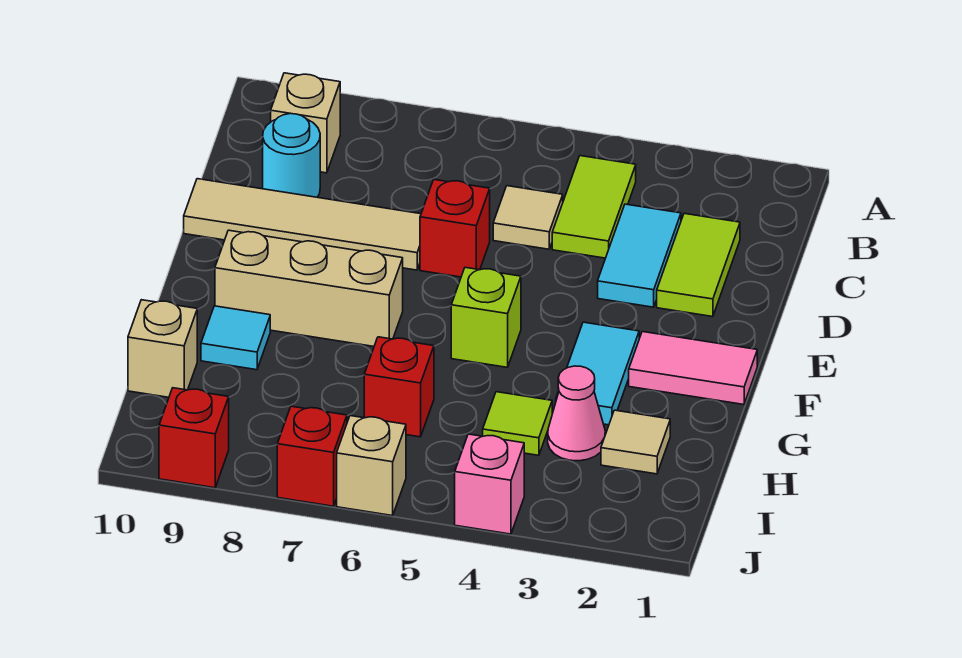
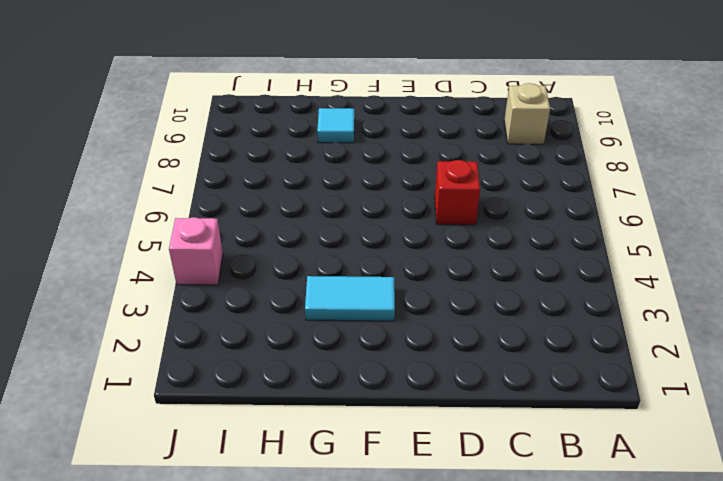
none -> lime tile B4:C4 level 1
none -> lime tile C2:D2 level 1
none -> cyan tile C3:D3 level 1

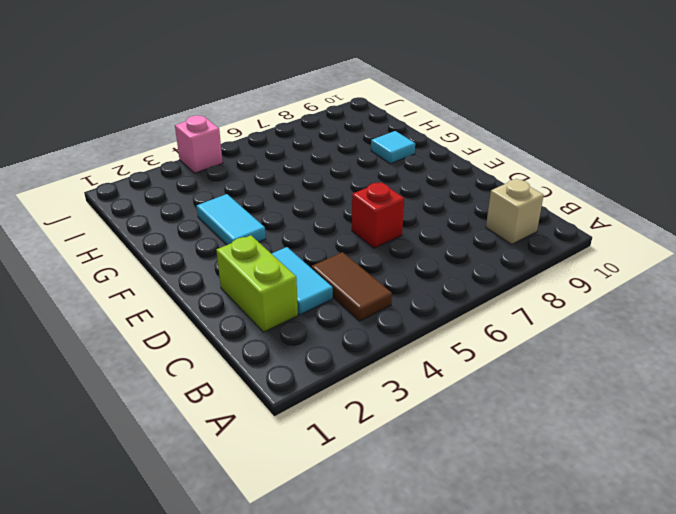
brown tile B4:C4 level 1 -> lime tile B4:C4 level 1
lime brick C2:D2 level 1 -> lime tile C2:D2 level 1
none -> tan tile C5 level 1
none -> cyan round brick C9 level 1
none -> tan tile D7:D10 level 1

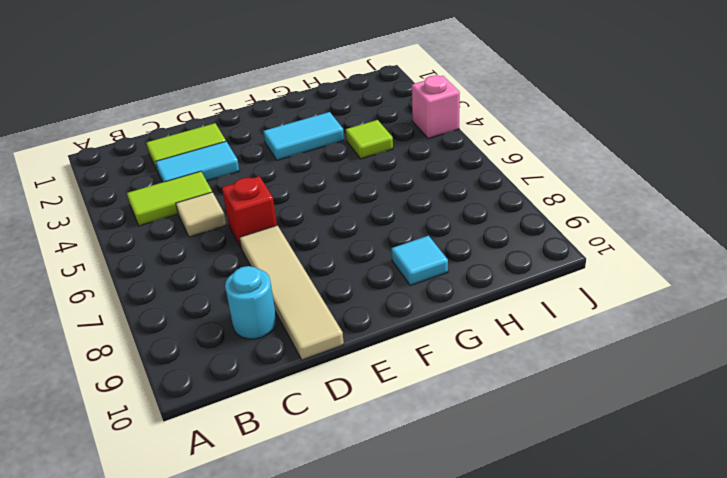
none -> tan brick B9 level 1
none -> pink tile F1:F2 level 1
none -> lime brick F5 level 1

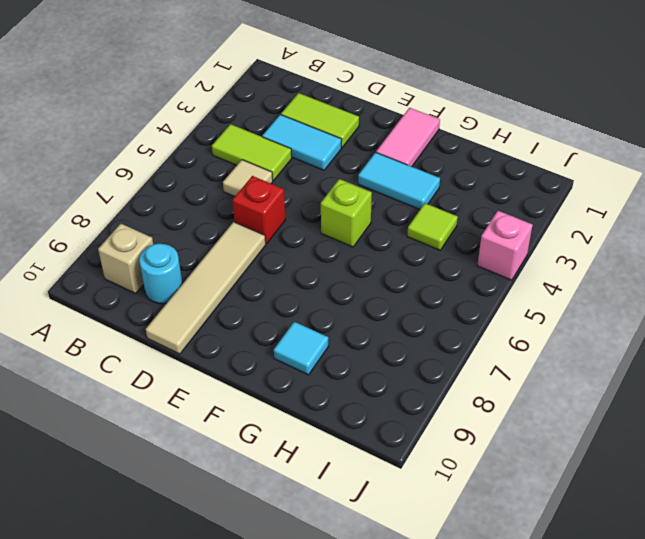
none -> tan brick F7:F9 level 1
none -> tan tile H2 level 1
none -> pink cone H3 level 1

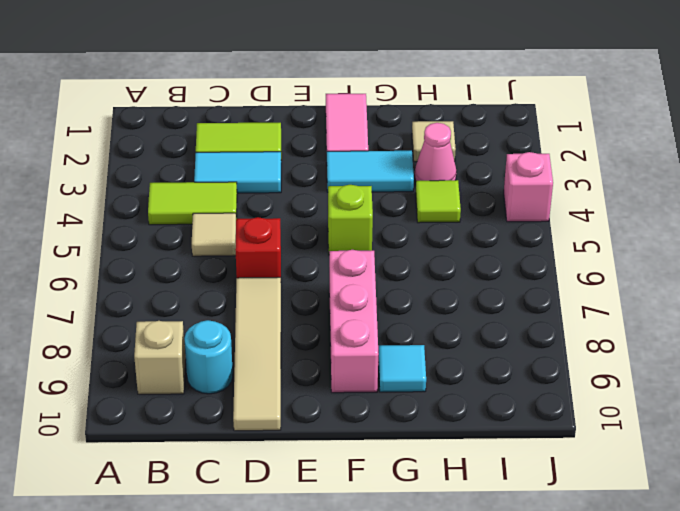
pink brick F7:F9 level 1 -> tan brick F7:F9 level 1
none -> red brick H6 level 1
none -> tan brick H10 level 1
none -> tan brick J6 level 1

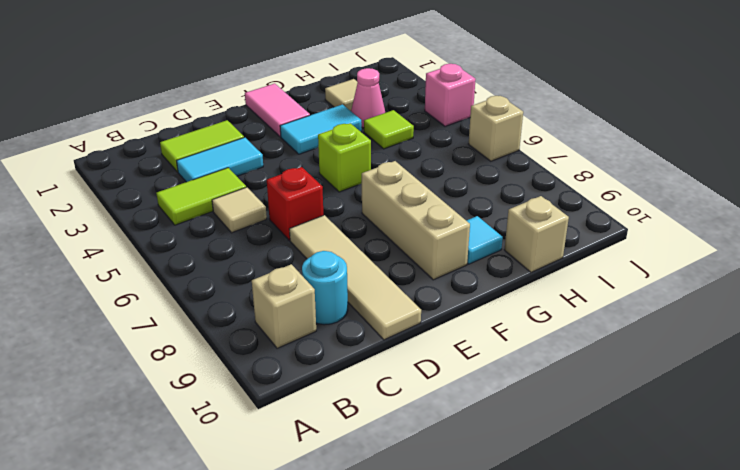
none -> red brick H6 level 1
none -> red brick J7 level 1
none -> red brick J9 level 1

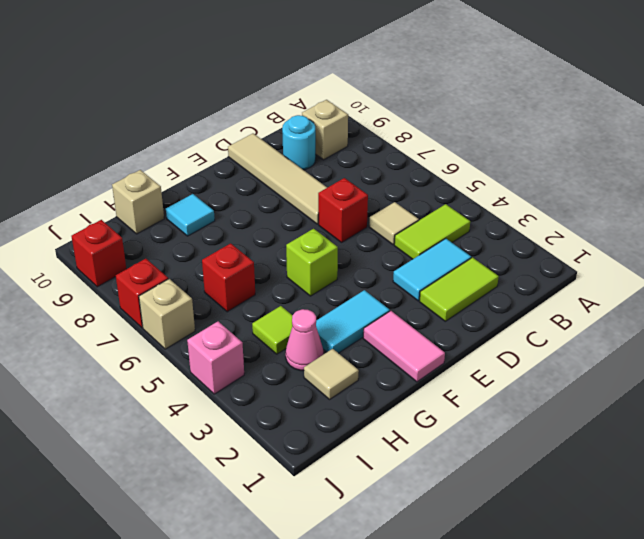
none -> tan brick F7:F9 level 1

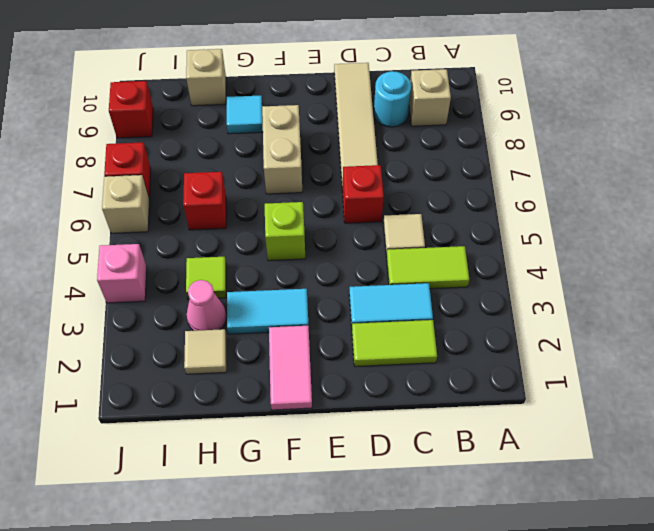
tan brick F7:F8 level 1 -> tan brick F7:F9 level 1

